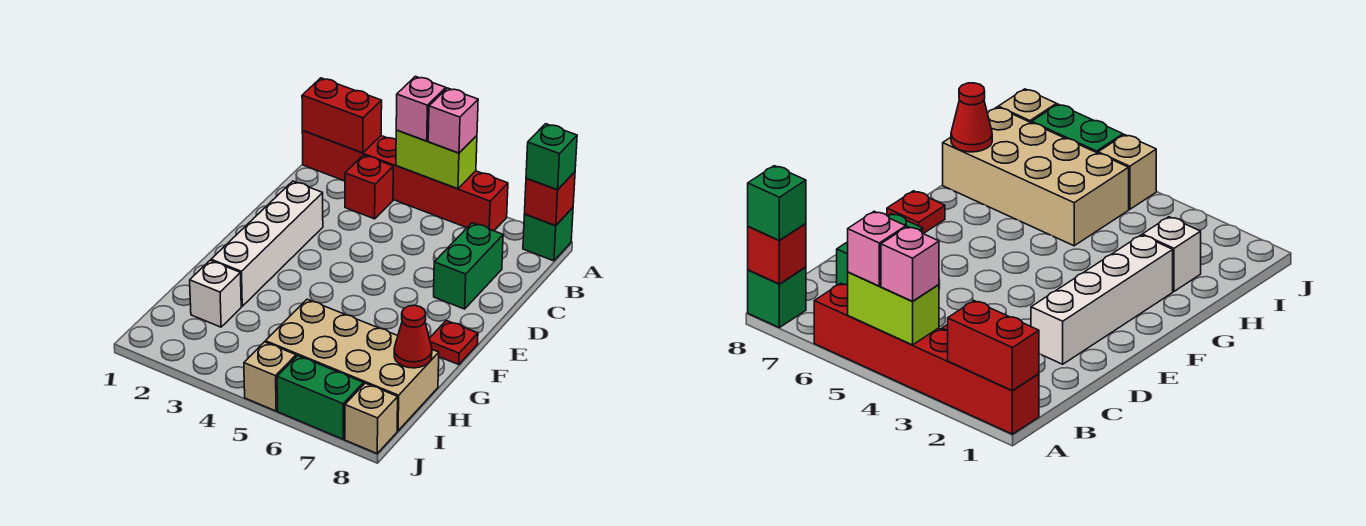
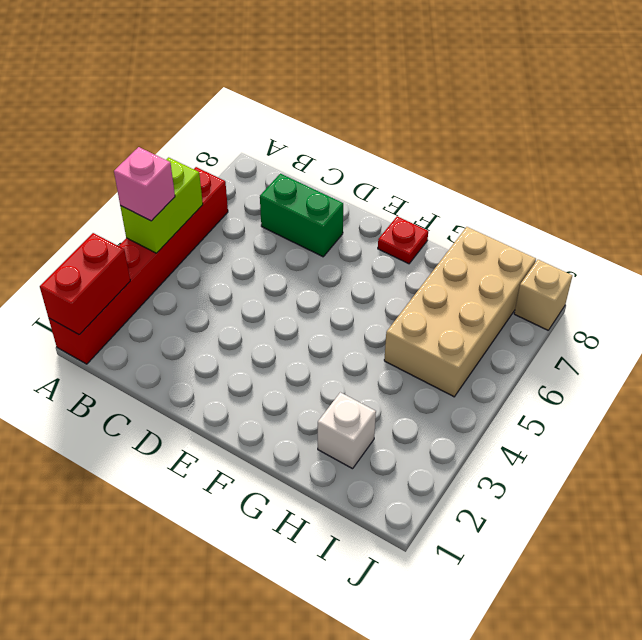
none -> green brick A8 level 1
none -> red brick B3 level 1
none -> white brick D2:G2 level 1

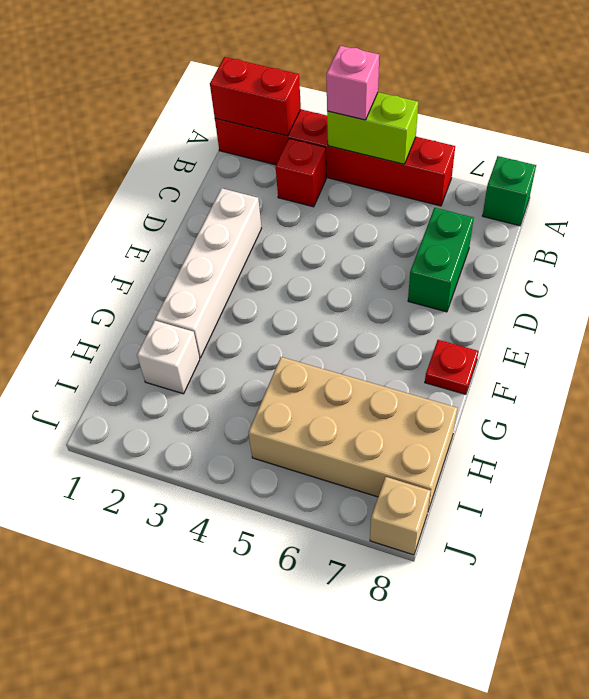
none -> tan brick J5 level 1
none -> green brick J6:J7 level 1
none -> red brick A8 level 2

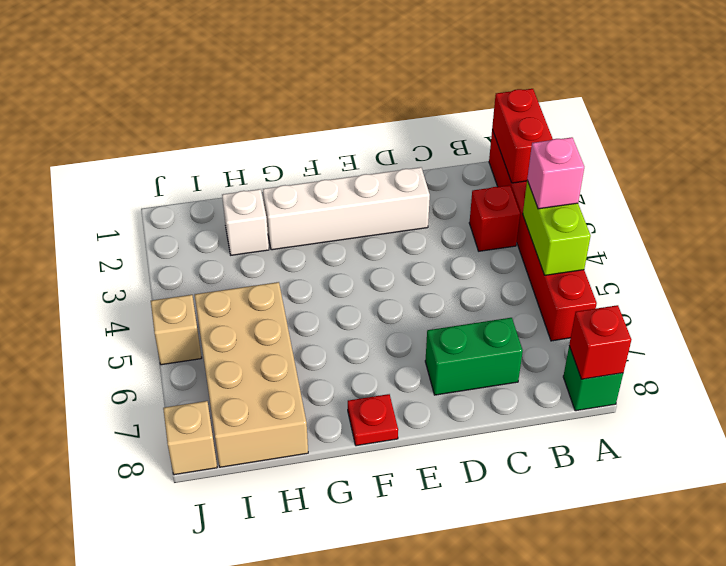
none -> green brick J6:J7 level 1
none -> red cone H8 level 2
none -> pink brick A5 level 3

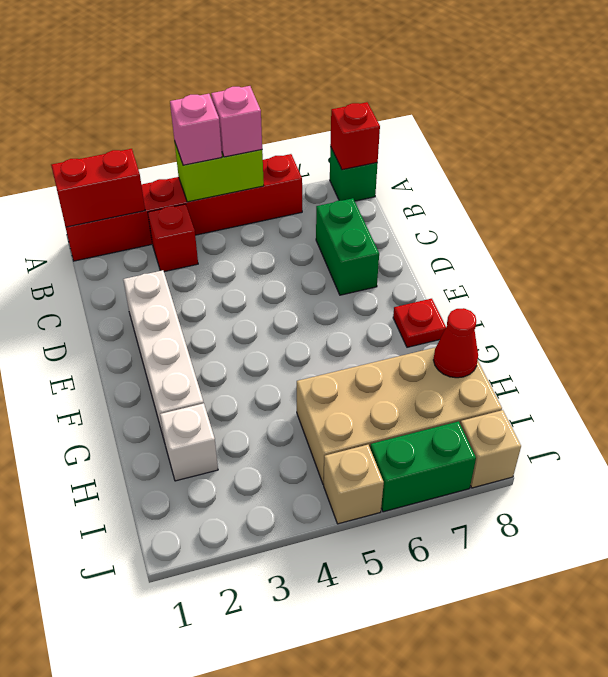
none -> green brick A8 level 3

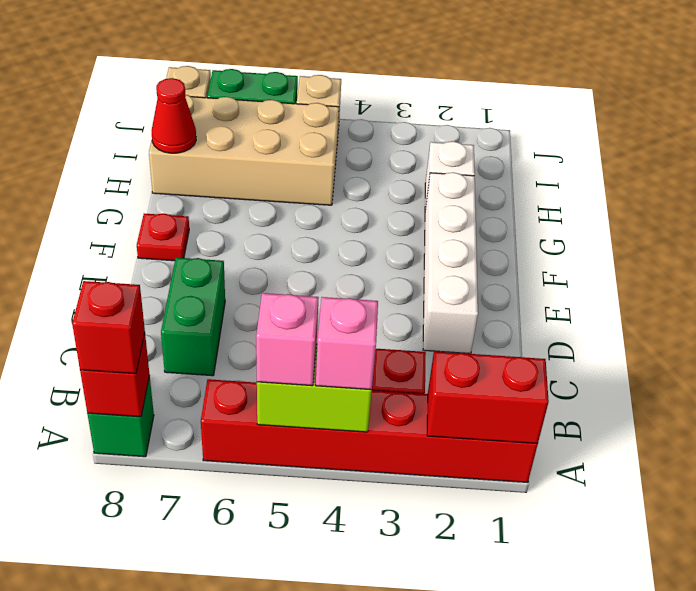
red brick A8 level 3 -> green brick A8 level 3

